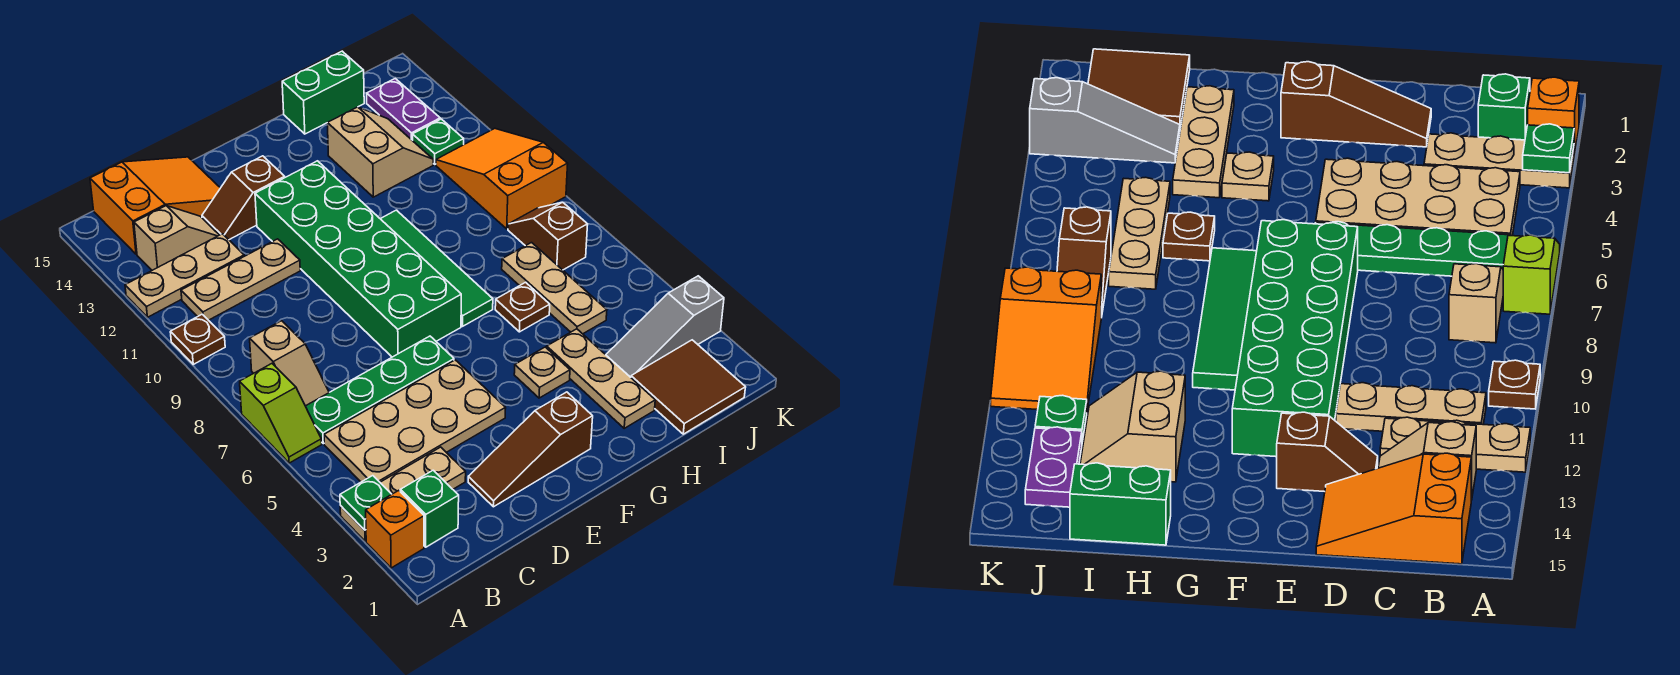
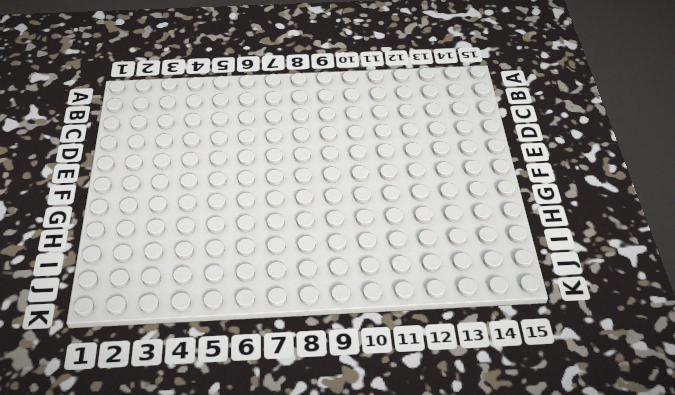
none -> orange brick A2 level 1
none -> tan plate A3:C3 level 1
none -> lime slope A6:A7 level 1 top 7

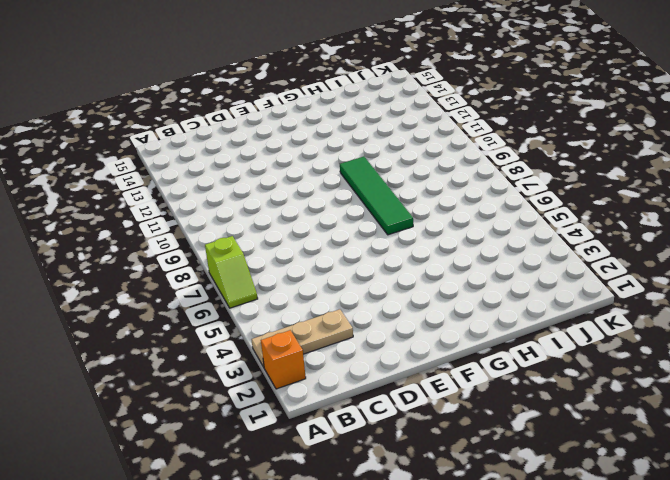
none -> brown plate A10 level 1
none -> tan plate A12:C12 level 1
none -> green brick B2 level 1

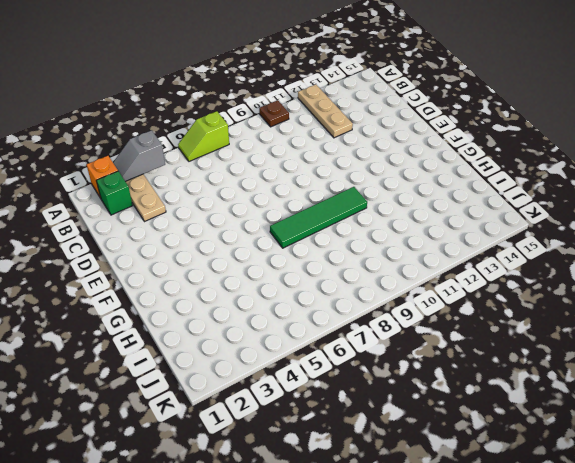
grey slope A3:A4 level 2 top 4 -> green plate A3 level 2
none -> tan plate B4:E5 level 1
none -> green plate B6:E6 level 1
none -> tan slope B7:B8 level 1 top 8

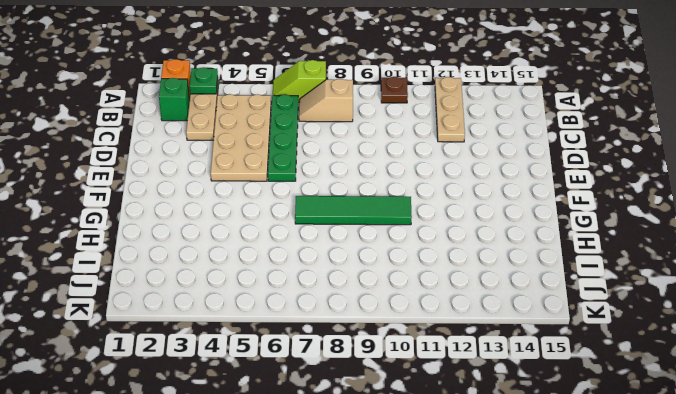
none -> tan plate B11:D11 level 1
none -> tan slope B13:C13 level 1 top B
none -> orange slope B14:D15 level 1 top B

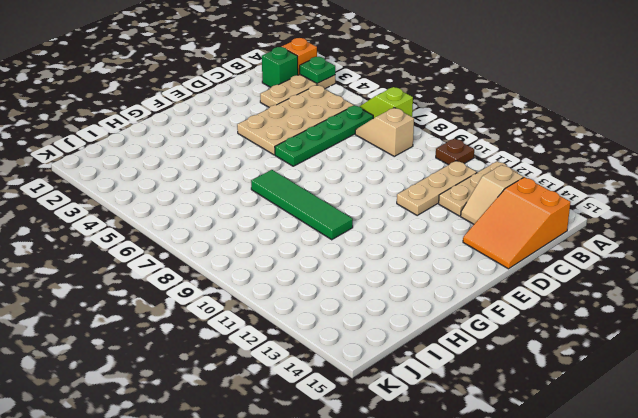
none -> brown slope D2:F2 level 1 top F
none -> brown slope D13:E13 level 1 top E
none -> green brick E7:F12 level 1

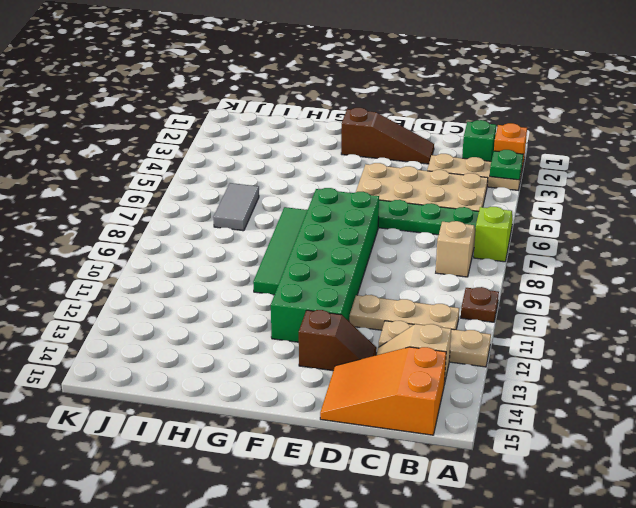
grey tile I6:I7 level 1 -> tan plate I5:I7 level 1
none -> tan plate G4 level 1
none -> tan plate H2:H4 level 1
none -> brown plate H6 level 1

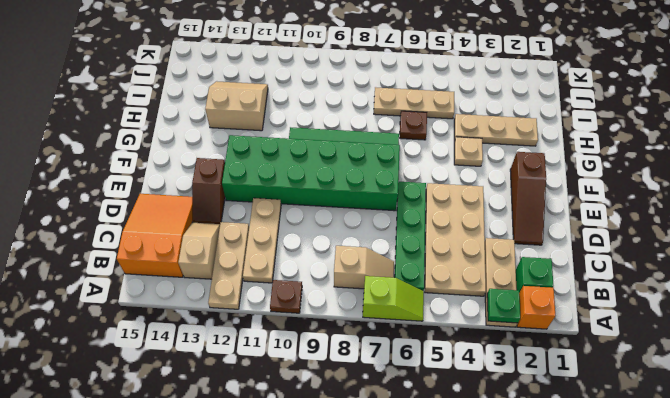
none -> green brick H15:I15 level 1
none -> brown tile I1:J2 level 1
none -> grey slope I3:K3 level 1 top K

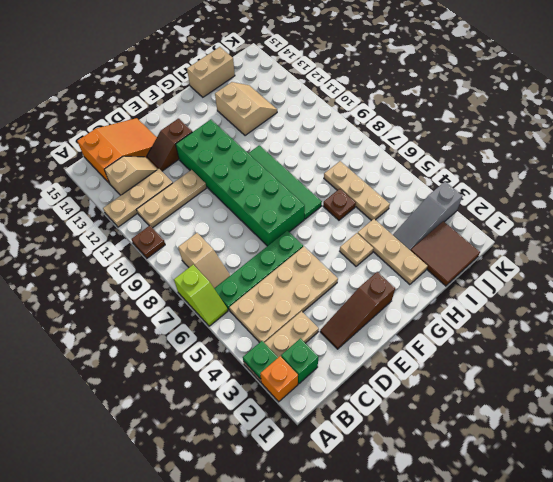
tan brick H15:I15 level 1 -> green brick H15:I15 level 1
none -> brown slope J7:J8 level 1 top 7
none -> orange slope J9:K11 level 1 top 9
none -> green plate J12 level 1

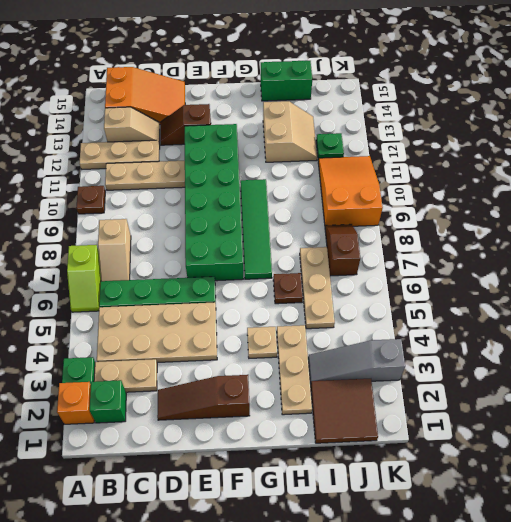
none -> purple plate J13:J14 level 1

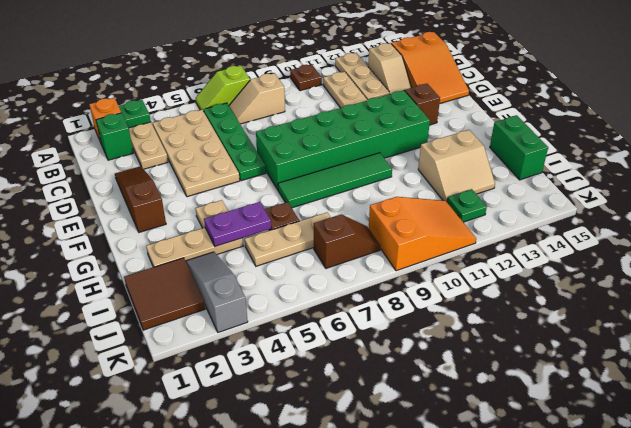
purple plate H4:H5 level 2 -> purple plate J13:J14 level 1

